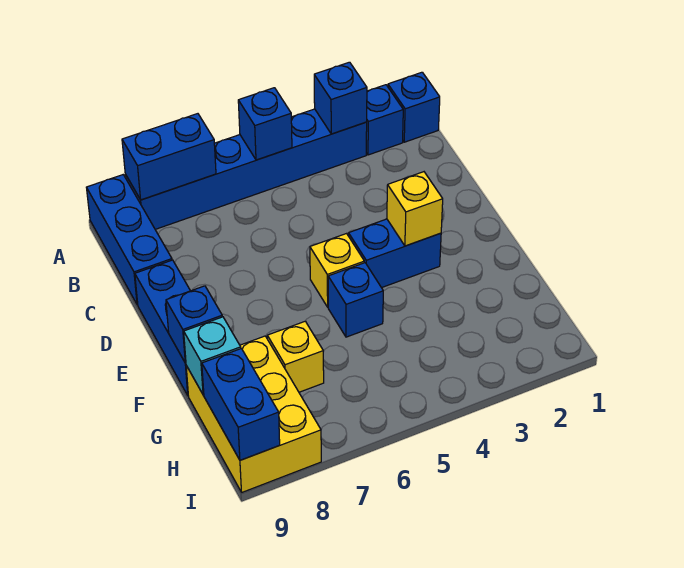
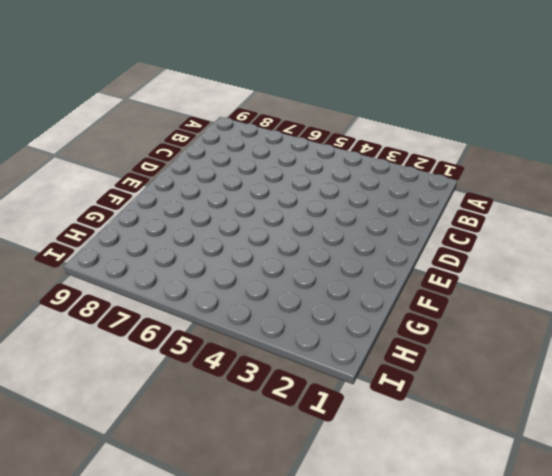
none -> blue brick A1 level 1
none -> blue brick A2 level 1
none -> blue brick A3:A8 level 1

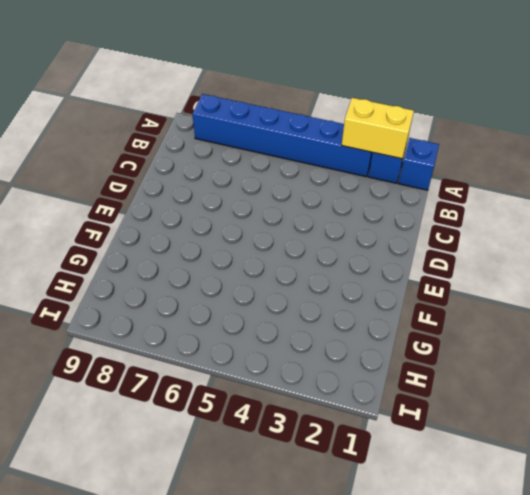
yellow brick A2:A3 level 2 -> blue brick A3 level 2
none -> blue brick A9:C9 level 1
none -> blue brick D9:F9 level 1
none -> blue brick E3:E4 level 1

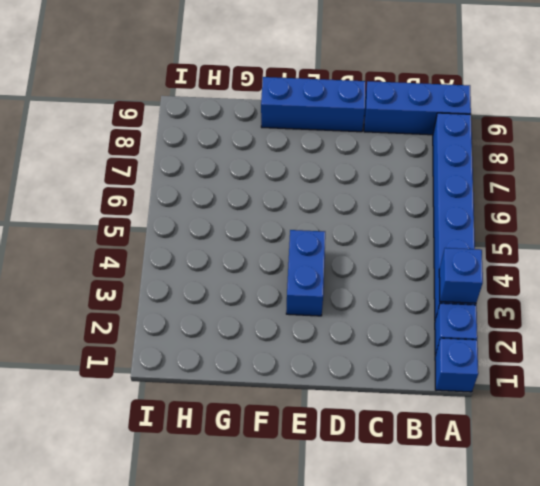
none -> yellow brick E5 level 1
none -> blue brick F5 level 1
none -> yellow brick G7 level 1

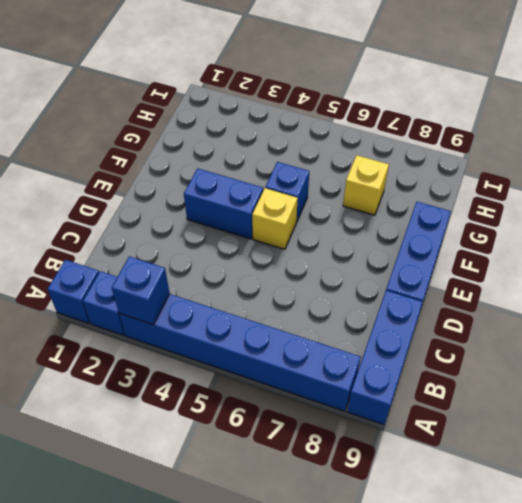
none -> yellow brick G8:I9 level 1
none -> blue brick A5 level 2
none -> blue brick A7:A8 level 2

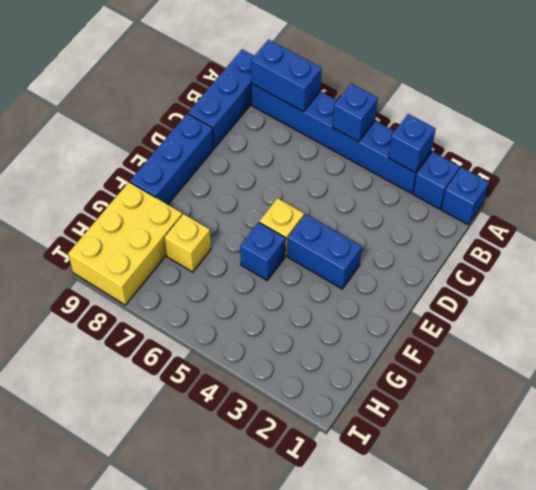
none -> yellow brick E3 level 2
none -> blue brick F9 level 2
none -> cyan brick G9 level 2

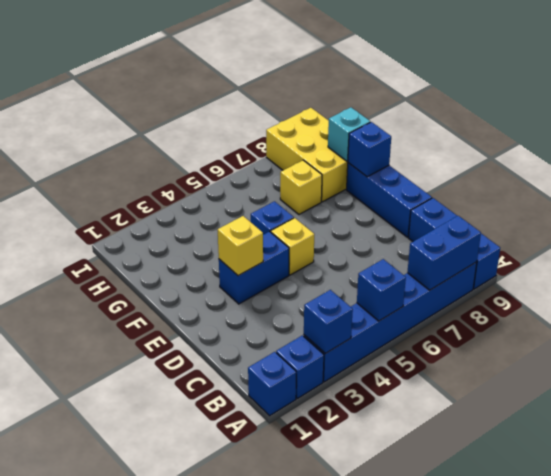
none -> blue brick H9:I9 level 2

